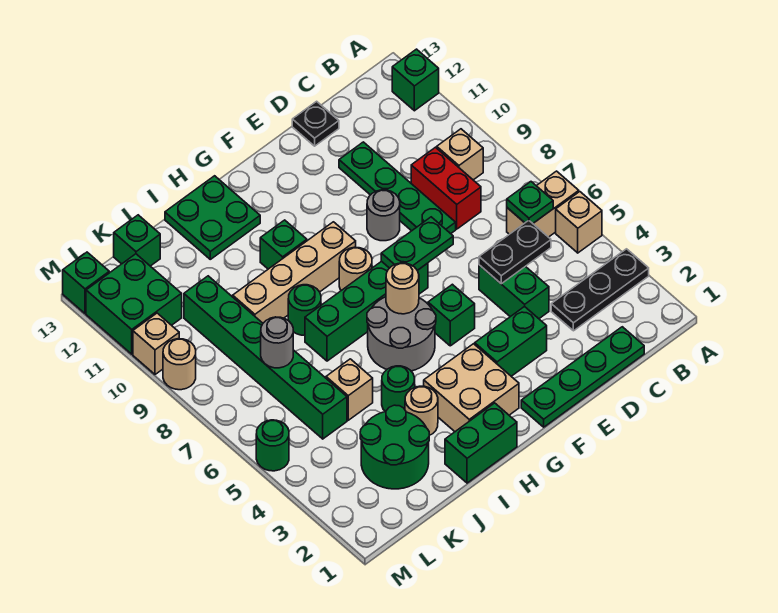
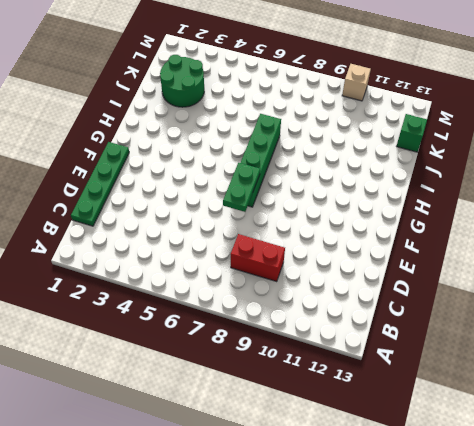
none -> black plate A3:C3 level 1
none -> tan brick A5 level 1
none -> tan brick A6:B6 level 1
none -> green brick A12 level 1

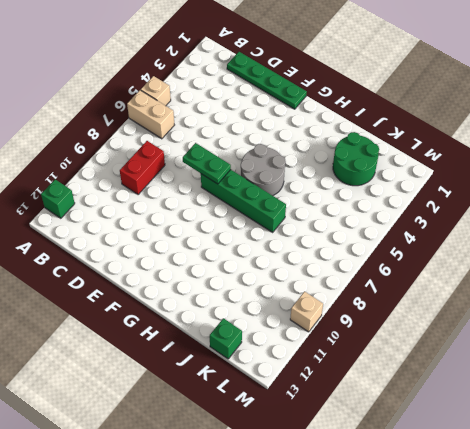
none -> black plate A3:C3 level 1
none -> tan brick B9 level 1
none -> green brick D4:D5 level 1
none -> green plate D8:D11 level 1

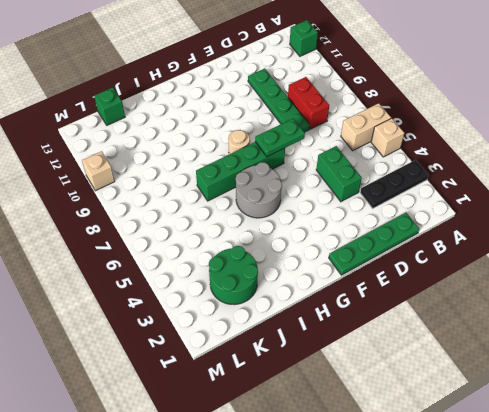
none -> tan brick B9 level 1
none -> black plate D13 level 1
none -> green brick E3:F3 level 1
none -> grey round brick E9 level 1

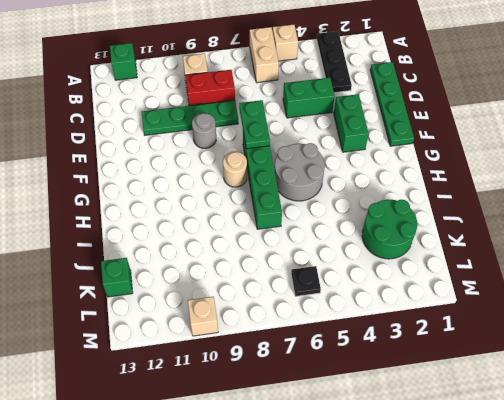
black plate L6 level 1 -> black plate D13 level 1
none -> green brick F5 level 1
none -> tan brick G2:H3 level 1
none -> tan brick G9:J9 level 1
none -> green brick H1:I1 level 1

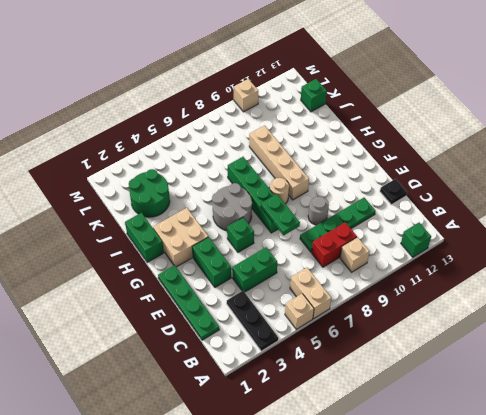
none -> green brick H10 level 1
none -> green plate H12:I13 level 1
none -> tan round brick I3 level 1
none -> green round brick I4 level 1

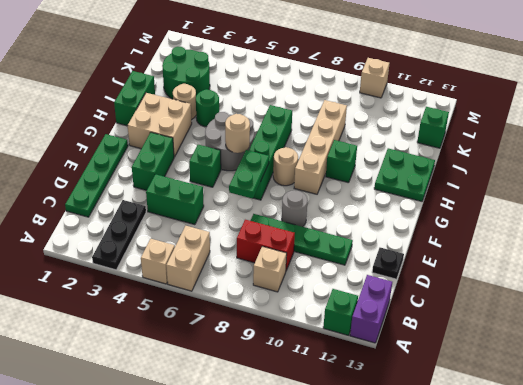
purple brick A13:B13 level 1 -> none
none -> green round brick I8 level 1
none -> tan brick J5 level 1
none -> green brick K5:K10 level 1
none -> green brick L11:M12 level 1

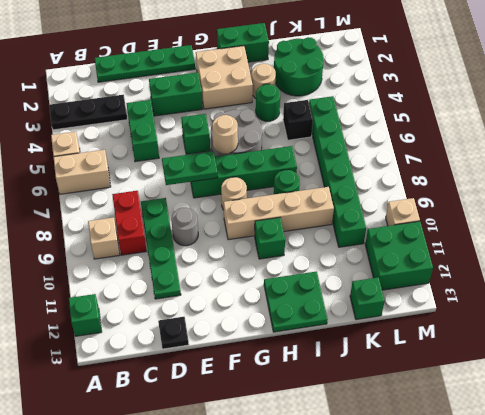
black brick J5 level 1 -> tan brick J5 level 1
none -> green round brick M5 level 1
none -> tan round brick M9 level 1
none -> green brick M13 level 1
none -> green plate B6 level 2

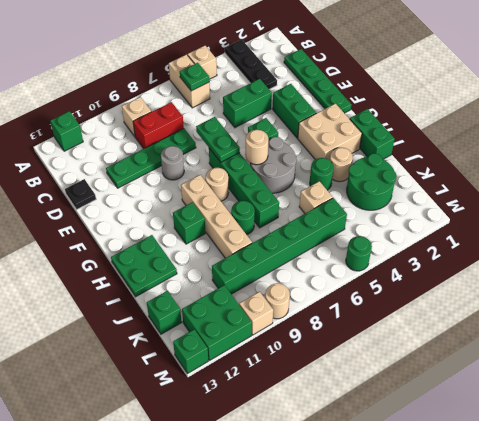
none -> black plate C5:D5 level 2
none -> grey round brick K7 level 2

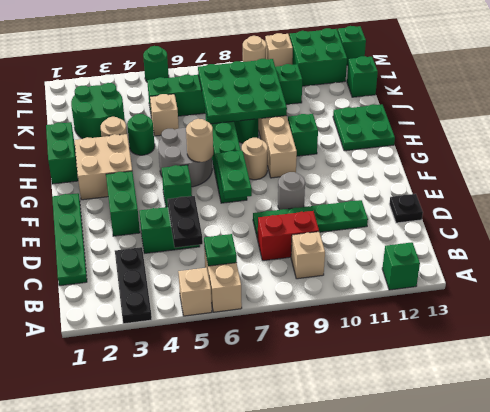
green plate I7:K9 level 2 -> grey round brick K7 level 2

